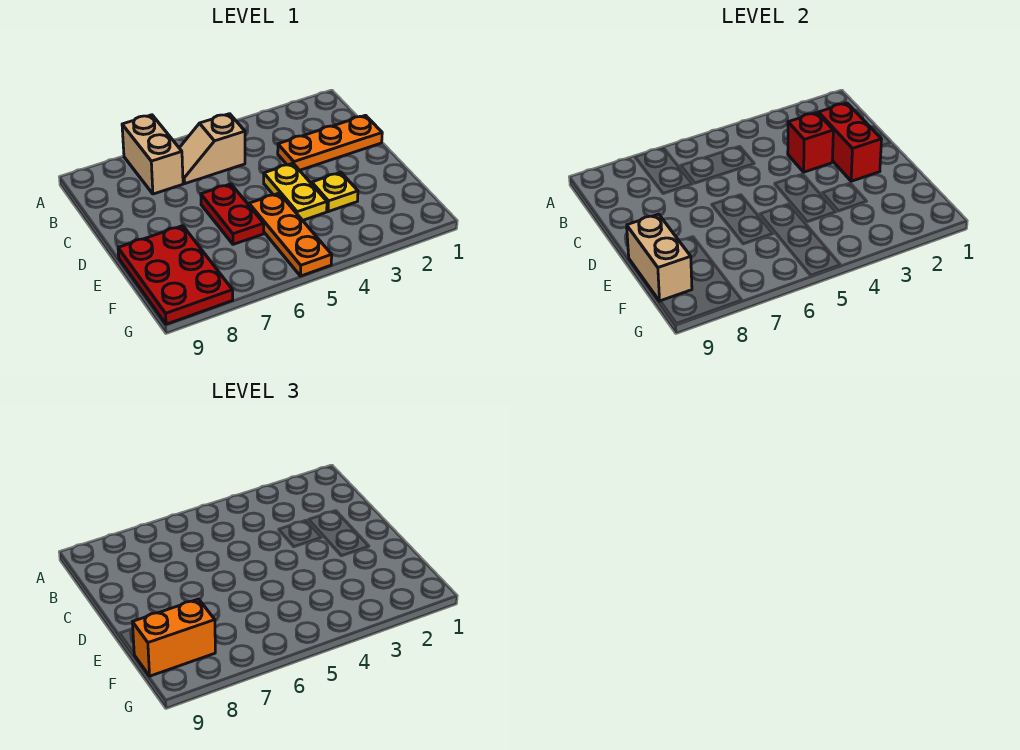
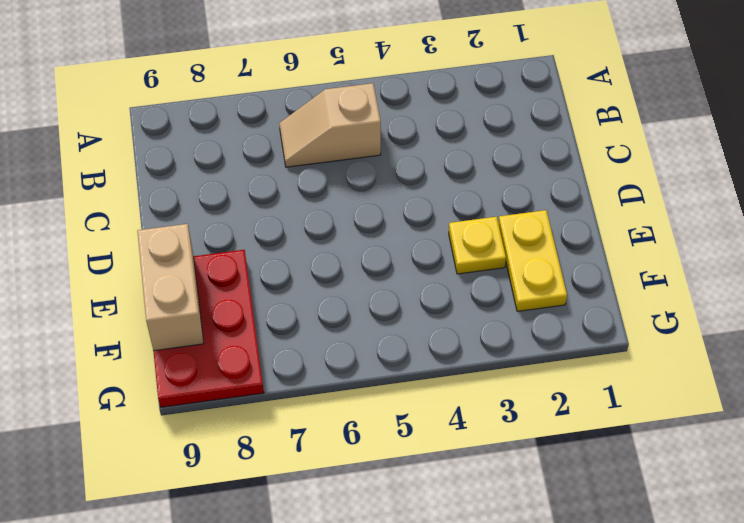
yellow plate E2:F2 level 1 -> yellow plate D4:E4 level 1
none -> tan brick A7:B7 level 1
none -> orange plate C1:C3 level 1
none -> red plate D6:E6 level 1

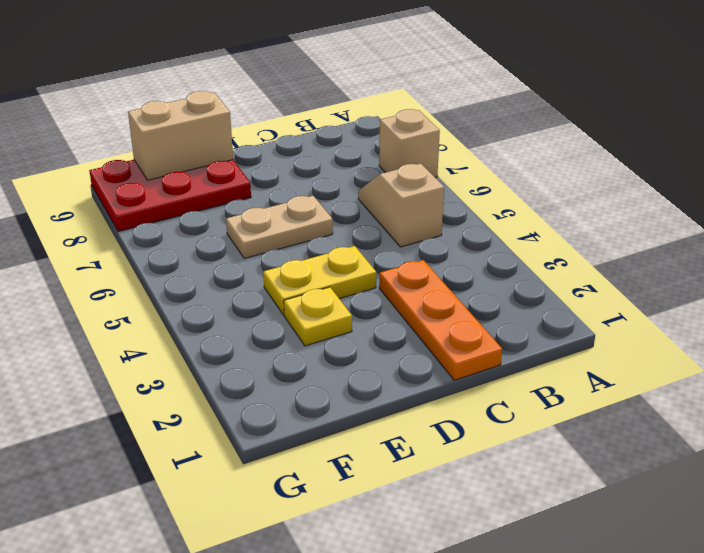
tan brick A7 level 1 -> tan brick A7:B7 level 1
tan plate D6:E6 level 1 -> red plate D6:E6 level 1
none -> orange plate E5:G5 level 1
none -> red brick C2:D2 level 2
none -> red brick C3 level 2

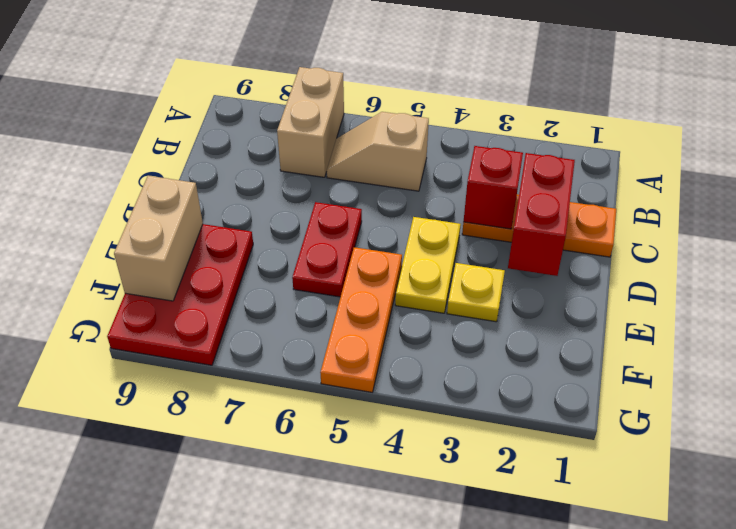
none -> orange brick F8:F9 level 3

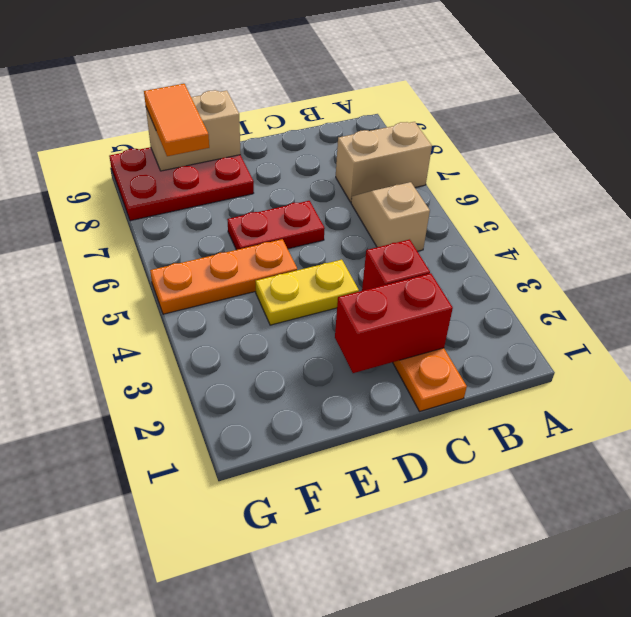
orange tile F8:F9 level 3 -> orange brick F8:F9 level 3
none -> yellow plate E3 level 1

